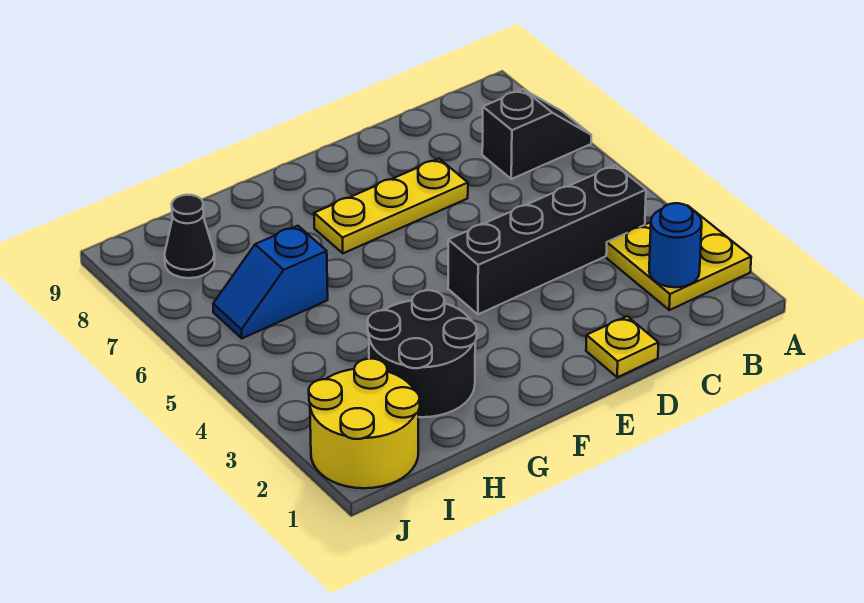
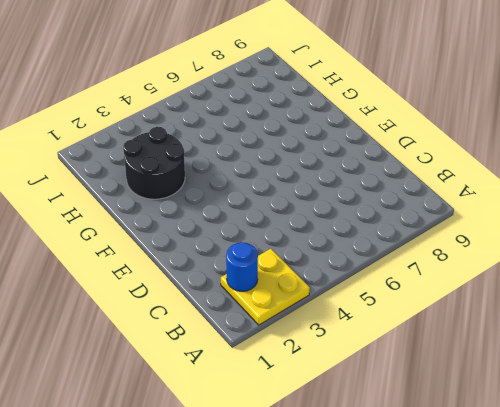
none -> black slope A7:B7 level 1 top B
none -> black brick B4:E4 level 1

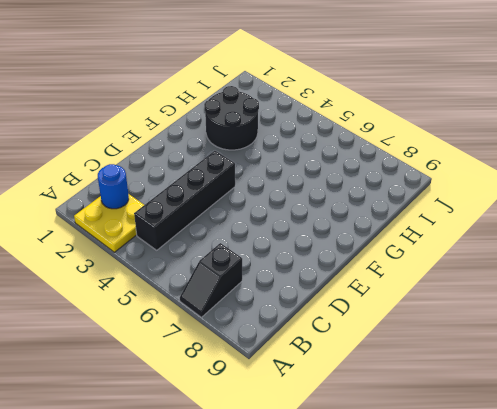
none -> yellow plate D1 level 1
none -> yellow plate D7:F7 level 1

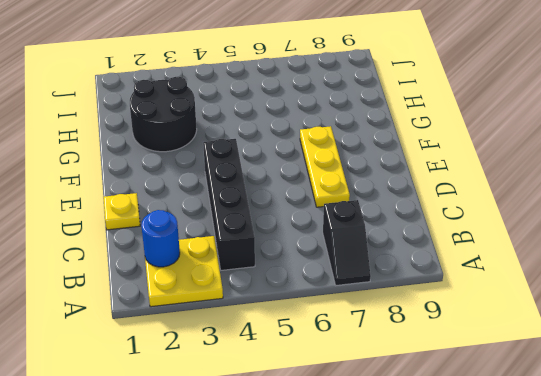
none -> blue slope H6:I6 level 1 top H
none -> yellow round brick I1:J2 level 1

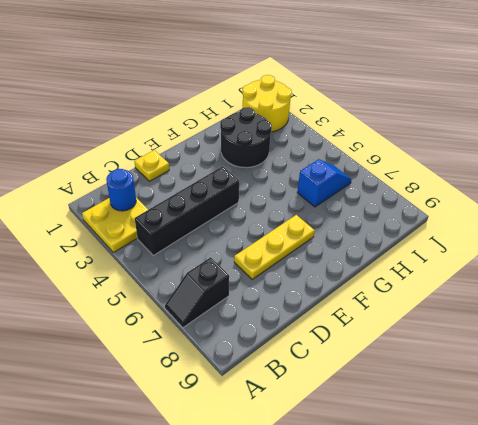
none -> black cone I8 level 1

